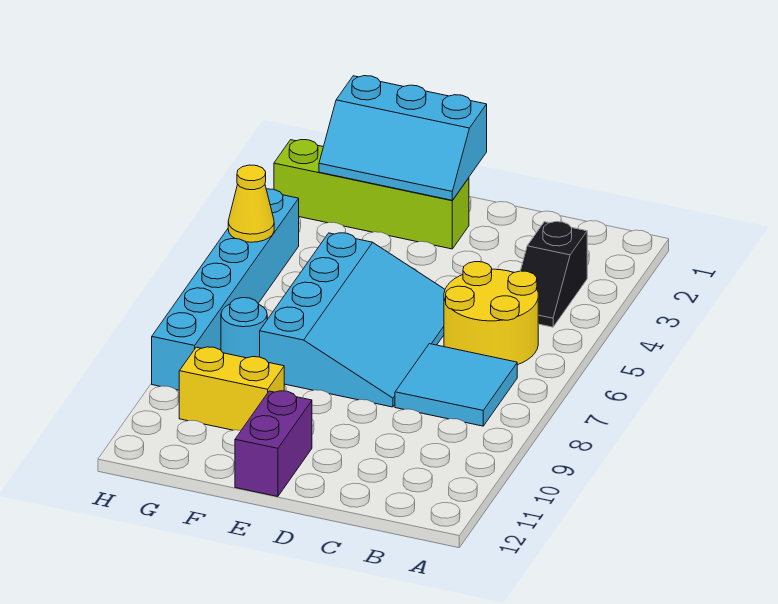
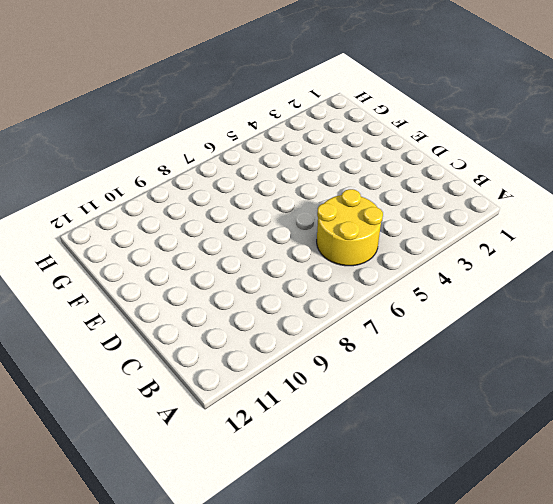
none -> black slope B3:B4 level 1 top 3
none -> cyan tile B7:C8 level 1

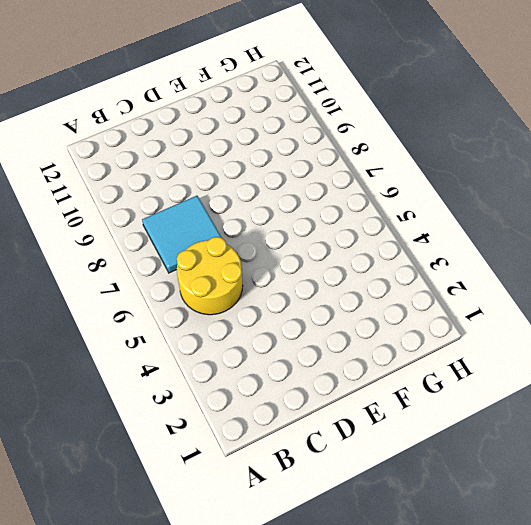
none -> black slope B3:B4 level 1 top 3
none -> cyan slope D5:F8 level 1 top F

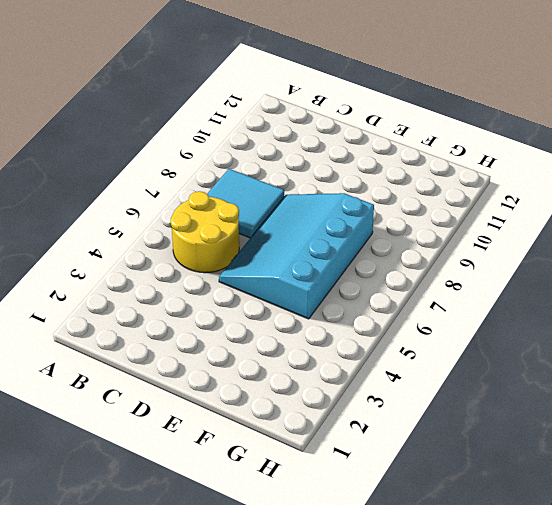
none -> black slope B3:B4 level 1 top 3
none -> lime brick E2:H2 level 1

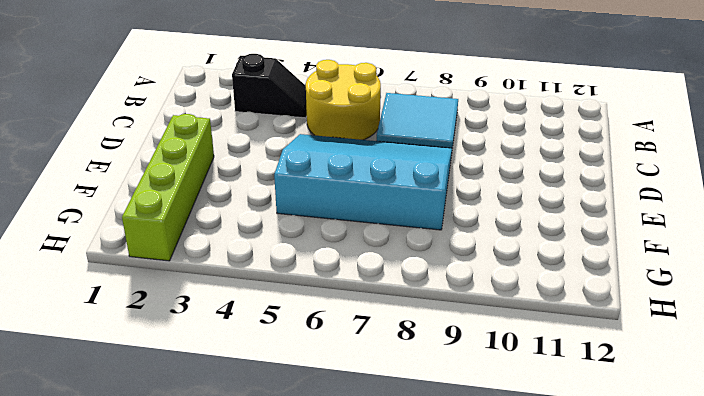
none -> purple brick E11:E12 level 1
none -> yellow brick F10:G10 level 1

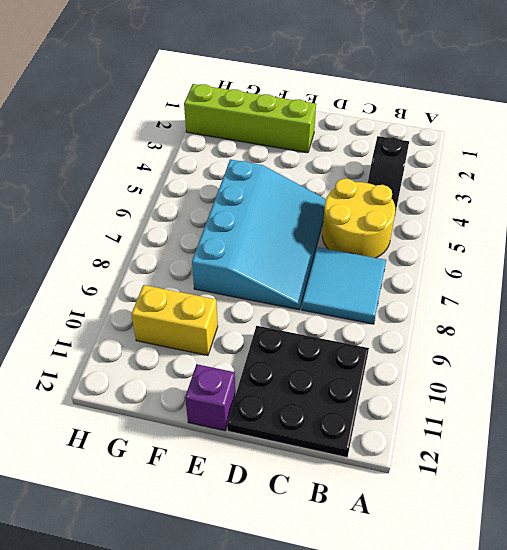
black plate B10:D12 level 1 -> none
purple brick E12 level 1 -> purple brick E11:E12 level 1
none -> cyan round brick G8 level 1
none -> cyan brick H4:H9 level 1

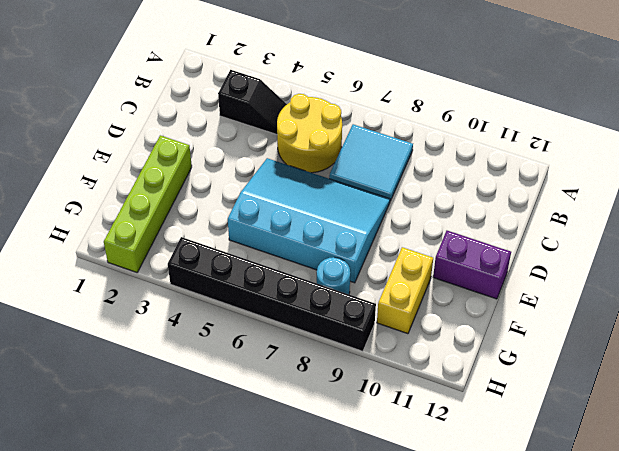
black brick H4:H9 level 1 -> cyan brick H4:H9 level 1
none -> cyan slope E1:G2 level 2 top 1
none -> yellow cone H5 level 2

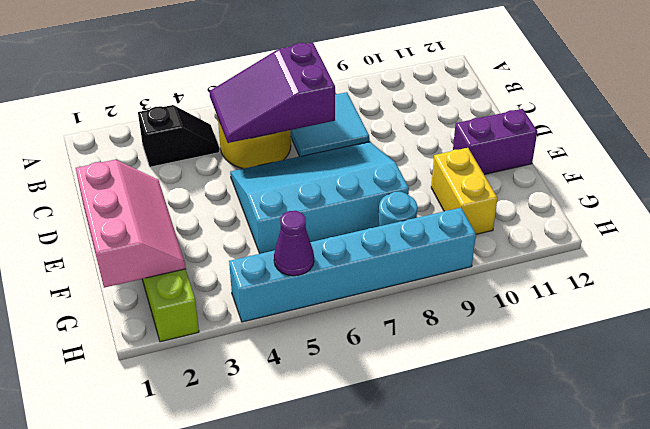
purple slope B5:C7 level 2 top 7 -> none
pink slope E1:G2 level 2 top 1 -> cyan slope E1:G2 level 2 top 1
purple cone H5 level 2 -> yellow cone H5 level 2

